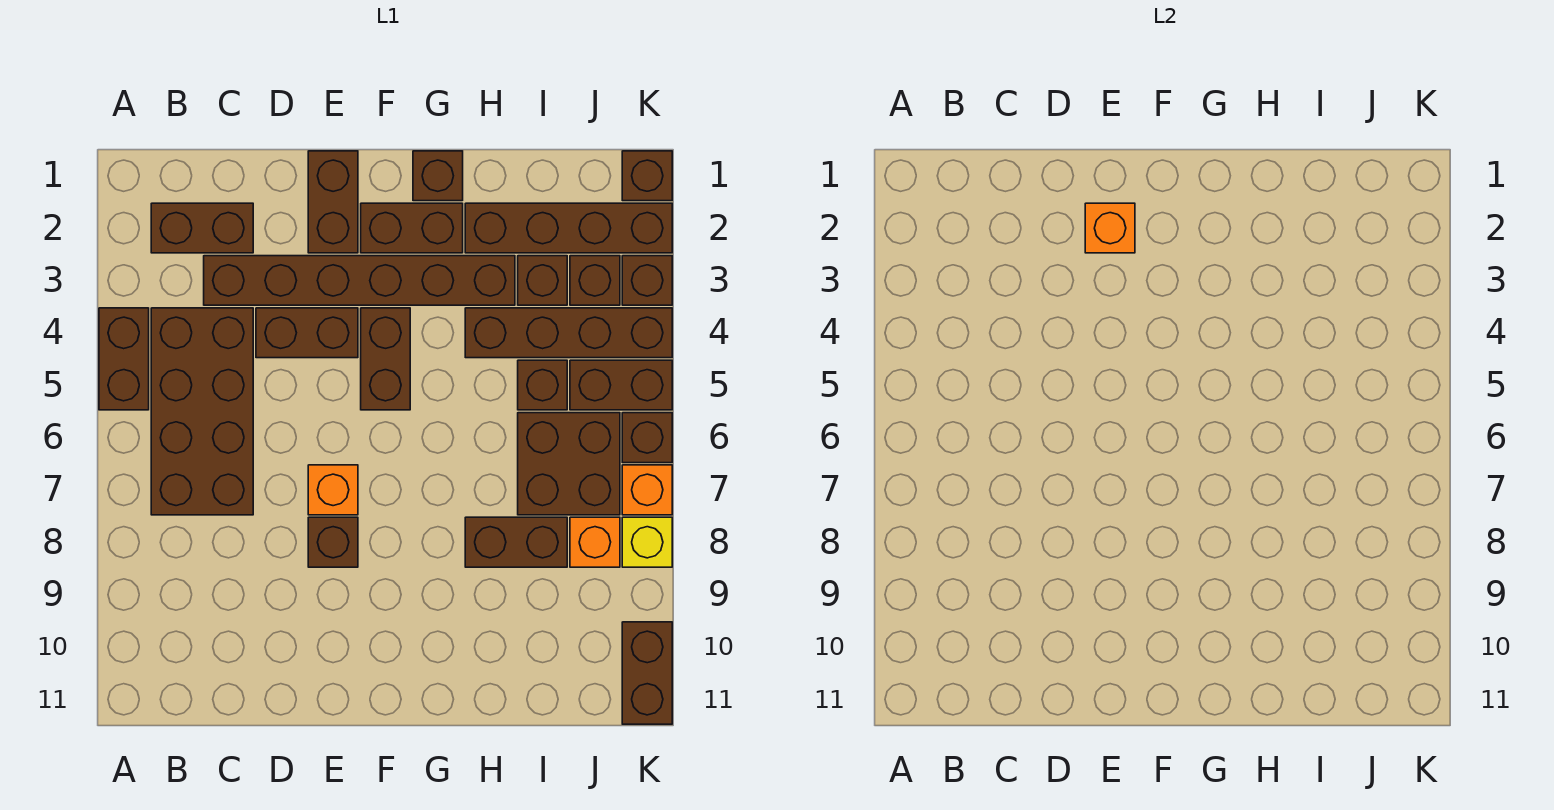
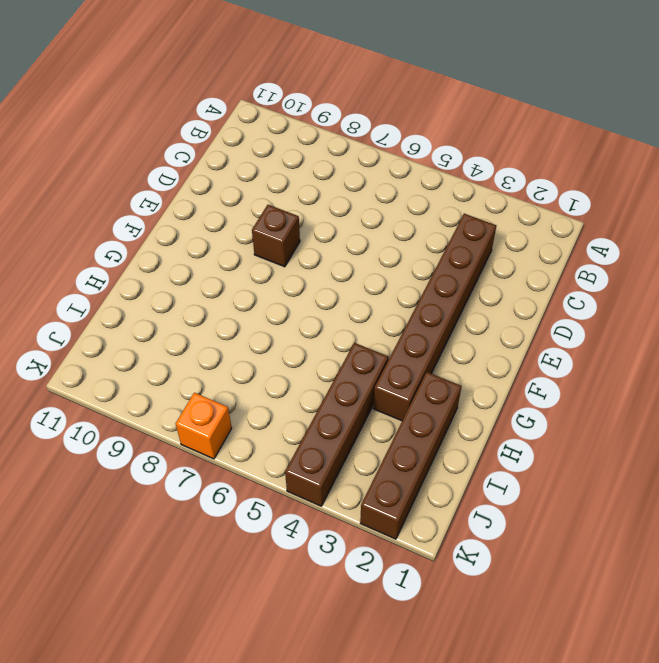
none -> brown brick A4:A5 level 1
none -> brown brick B2:C2 level 1
none -> brown brick B4:C7 level 1

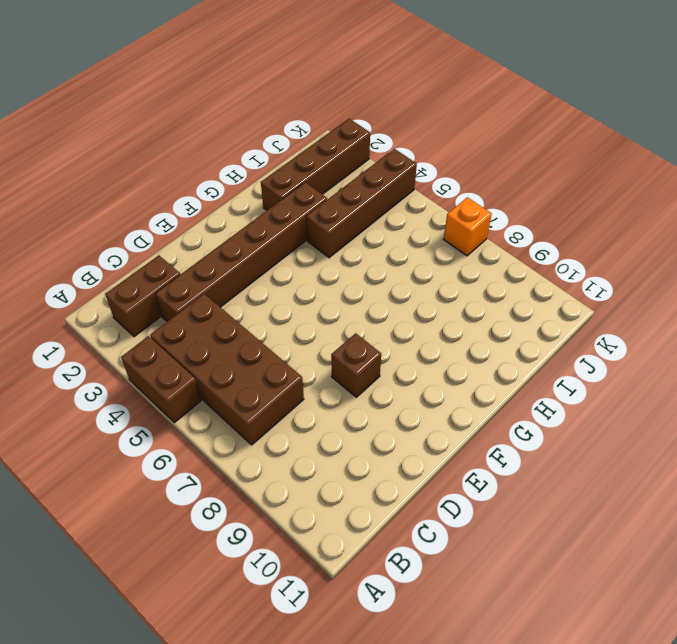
none -> brown brick D4:E4 level 1
none -> brown brick E1:E2 level 1
none -> orange brick E7 level 1

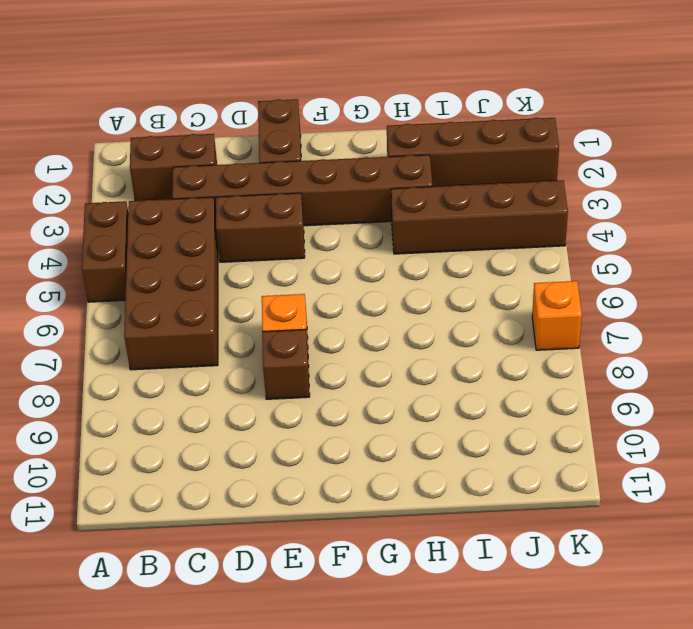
none -> brown brick F2:G2 level 1
none -> brown brick F4:F5 level 1
none -> brown brick G1 level 1

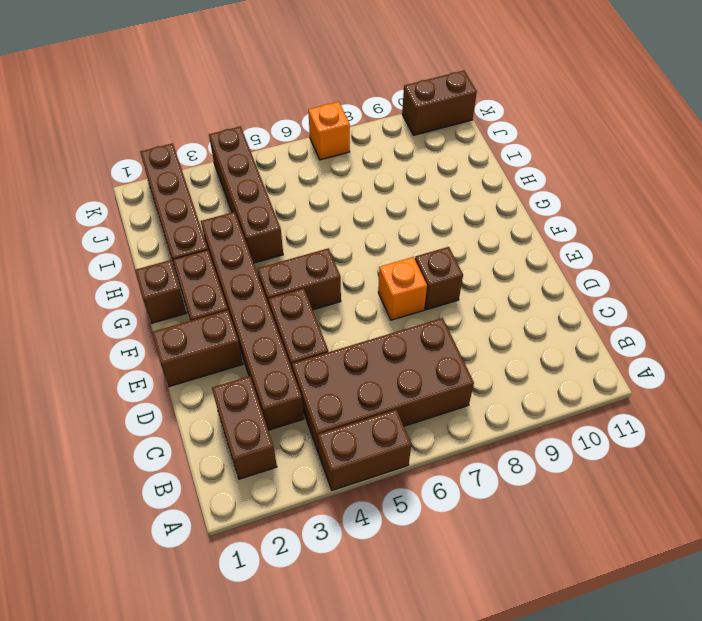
none -> brown brick H8:I8 level 1
none -> brown brick I3 level 1
none -> brown brick I5 level 1

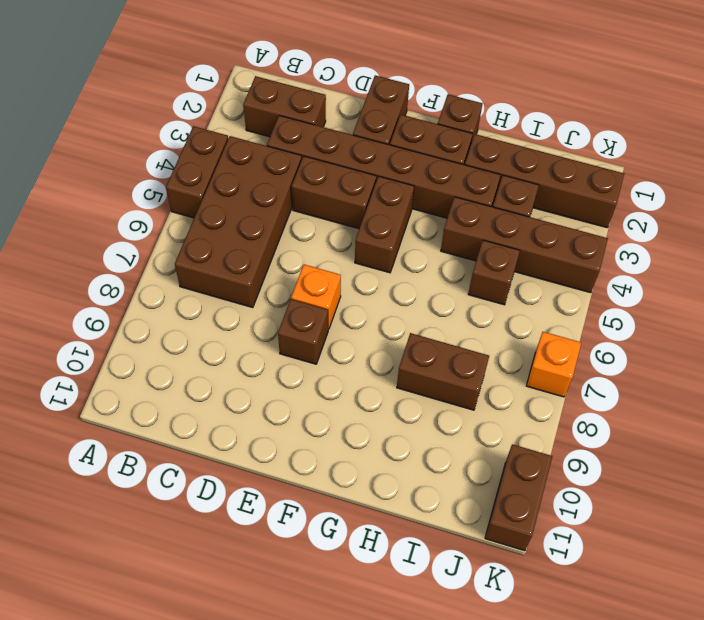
none -> brown brick I6:J7 level 1
none -> brown brick J3 level 1
none -> brown brick J5:K5 level 1

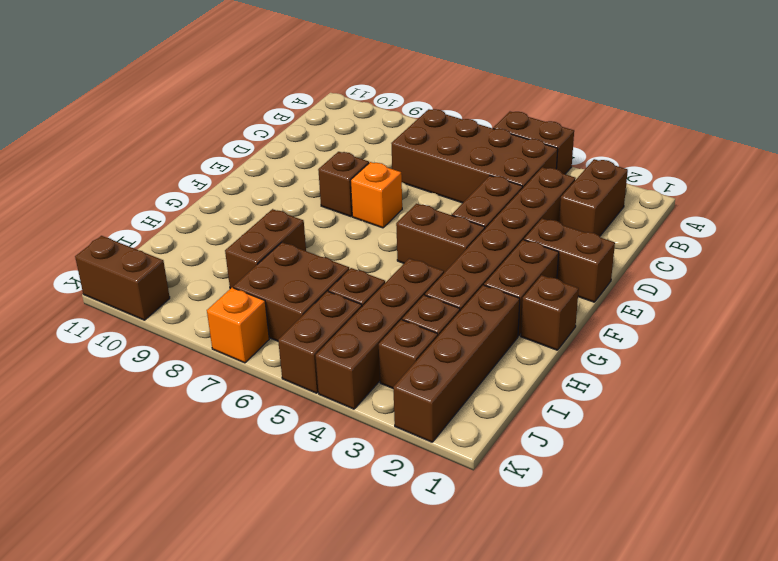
none -> orange brick J8 level 1
none -> brown brick K1 level 1
none -> brown brick K3 level 1

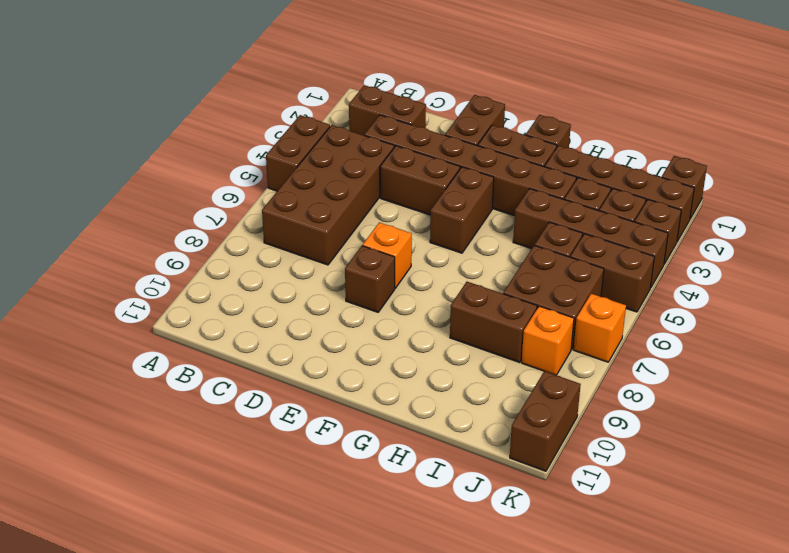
none -> brown brick K6 level 1
none -> yellow brick K8 level 1
none -> orange brick E2 level 2

